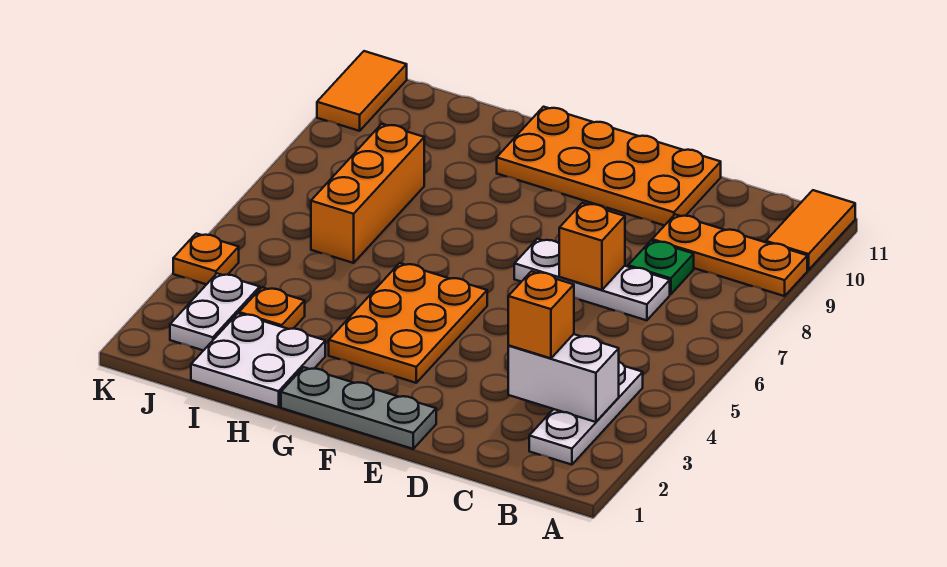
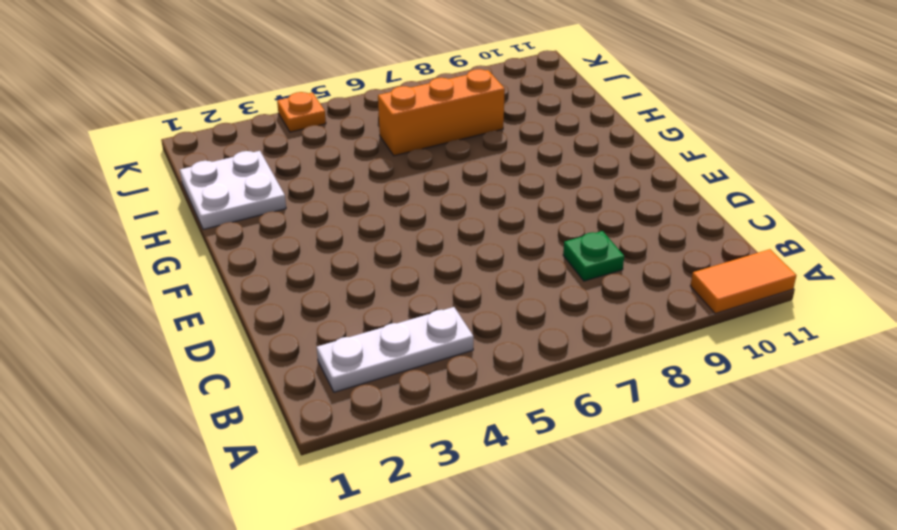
none -> orange plate A9:C9 level 1
none -> white plate C7:E7 level 1
none -> orange plate D10:G11 level 1

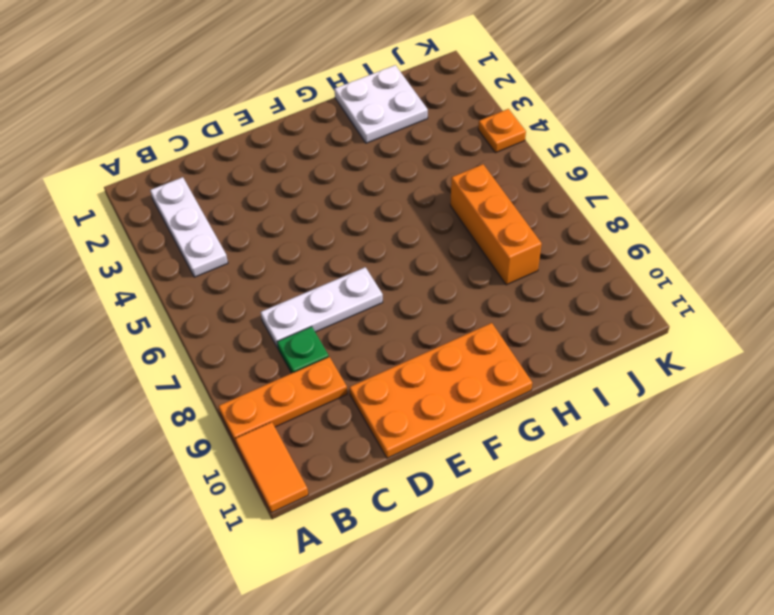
none -> grey plate E1:G1 level 1
none -> orange plate F3:G5 level 1
none -> orange plate I3 level 1

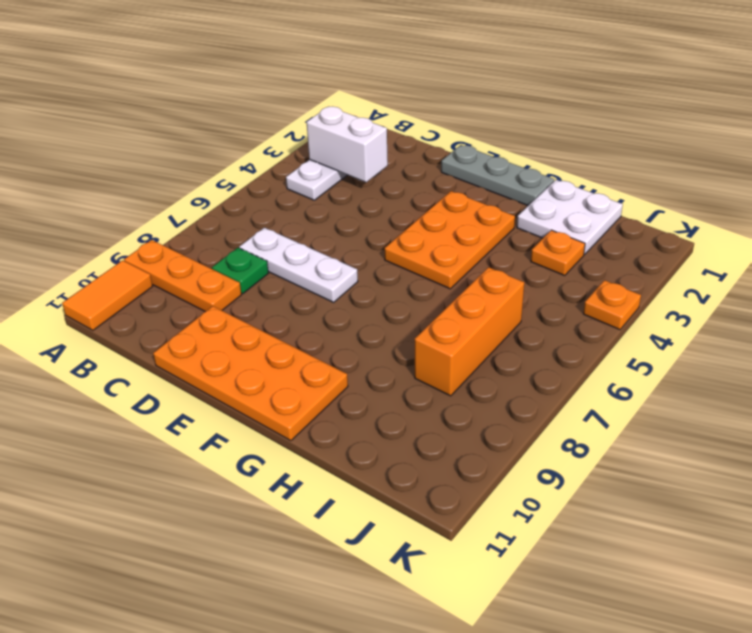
none -> white plate J2:J3 level 1
none -> orange tile K10:K11 level 1
none -> orange brick D7 level 2

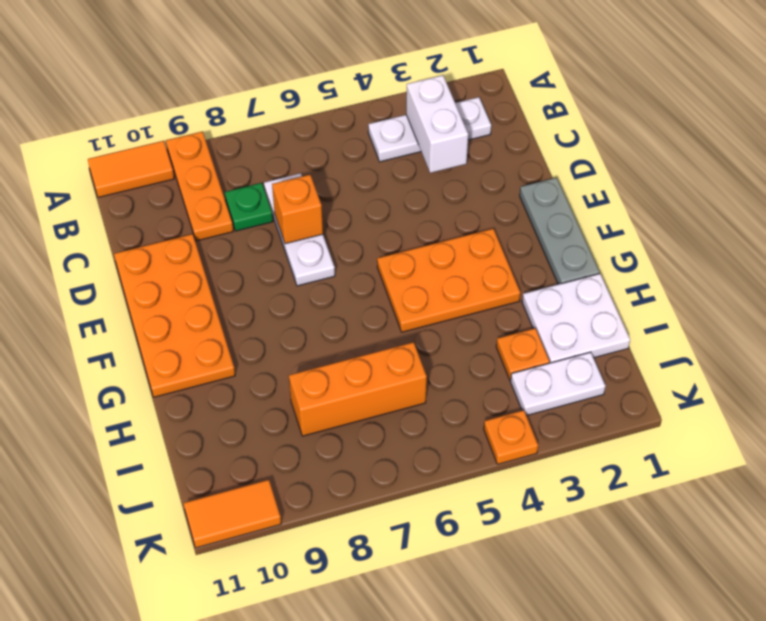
none -> orange brick C3 level 3

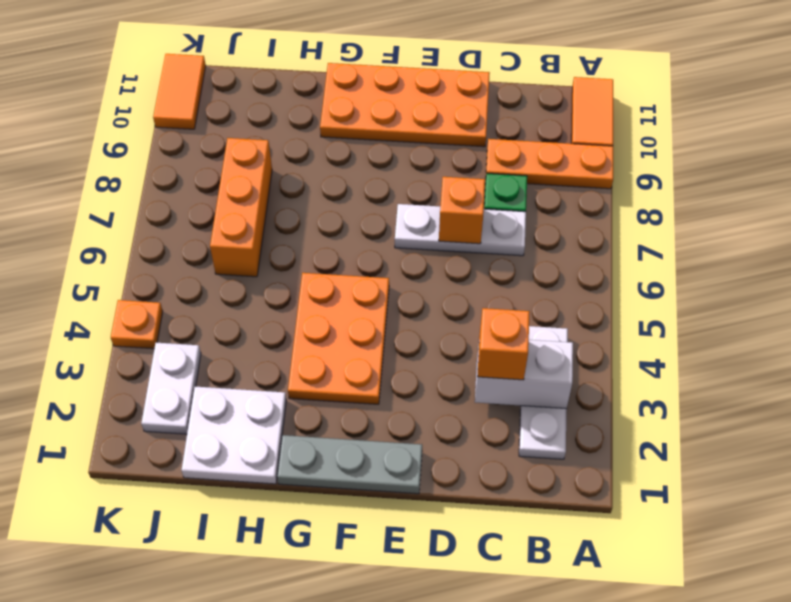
none -> orange plate I3 level 1

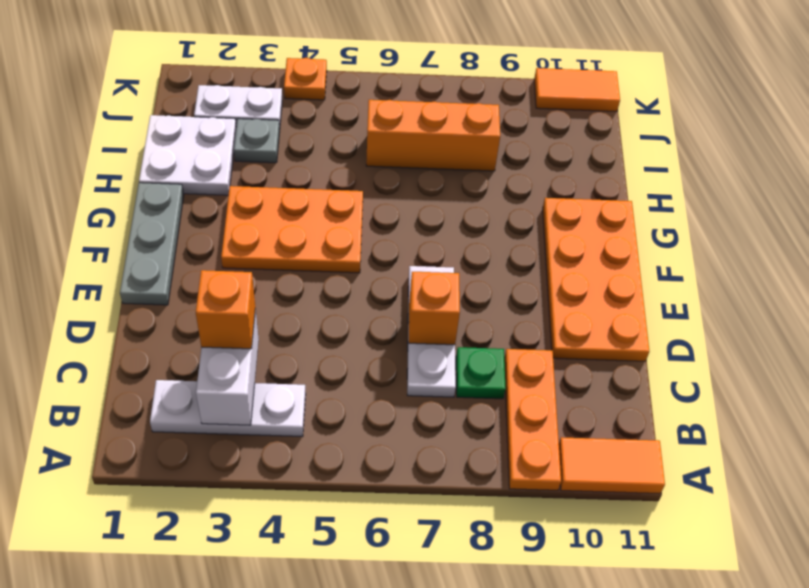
grey plate I3 level 1 -> orange plate I3 level 1

